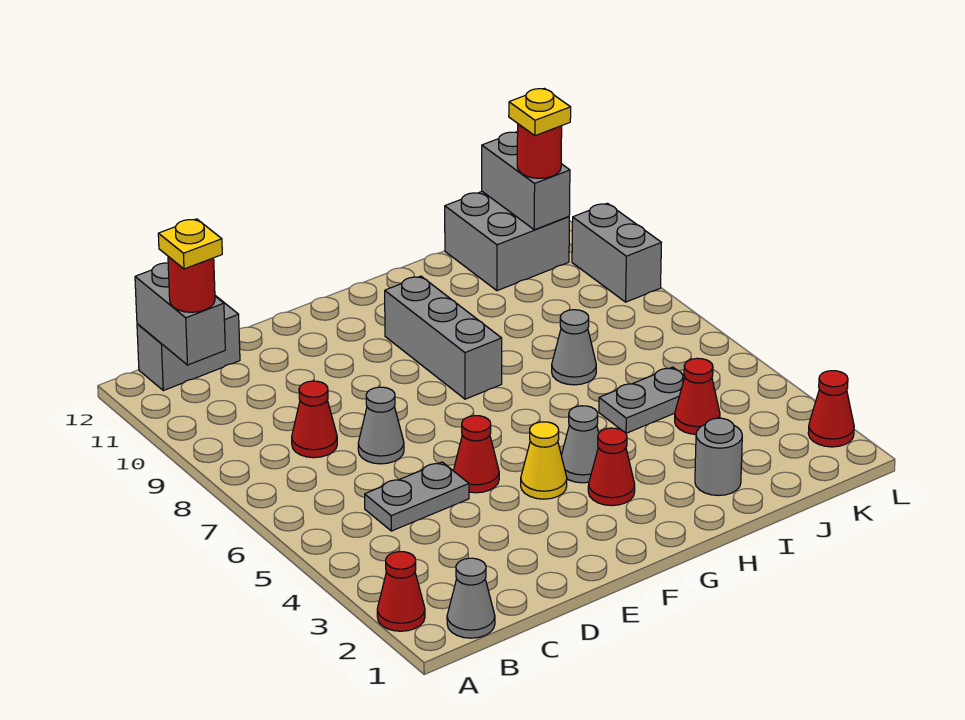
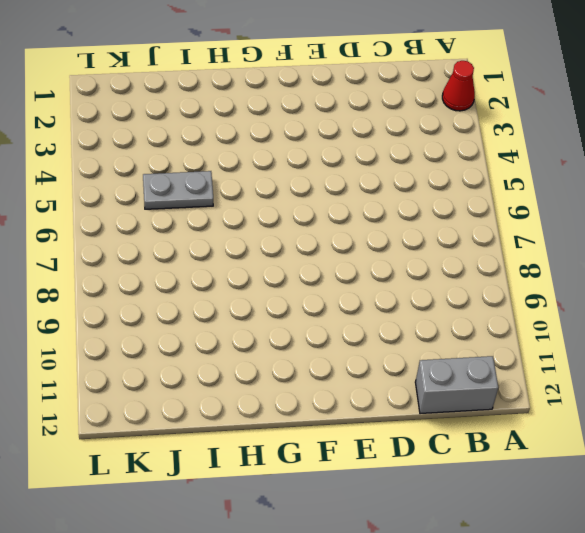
none -> grey cone B1 level 1
none -> grey plate C5:D5 level 1
none -> red cone C8 level 1

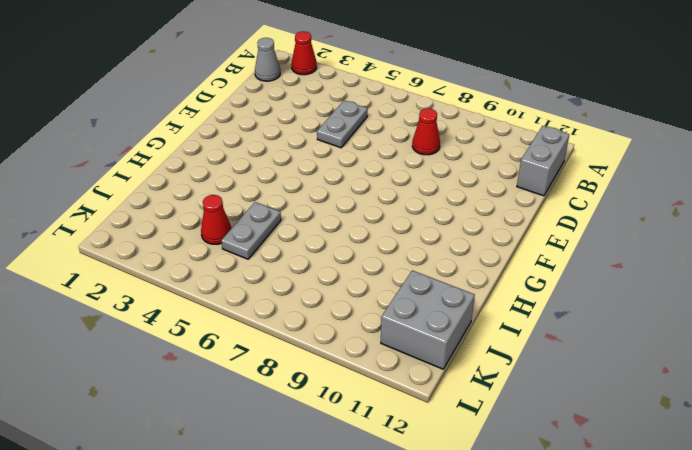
none -> grey cone D7 level 1
none -> red cone E5 level 1
none -> yellow cone F4 level 1

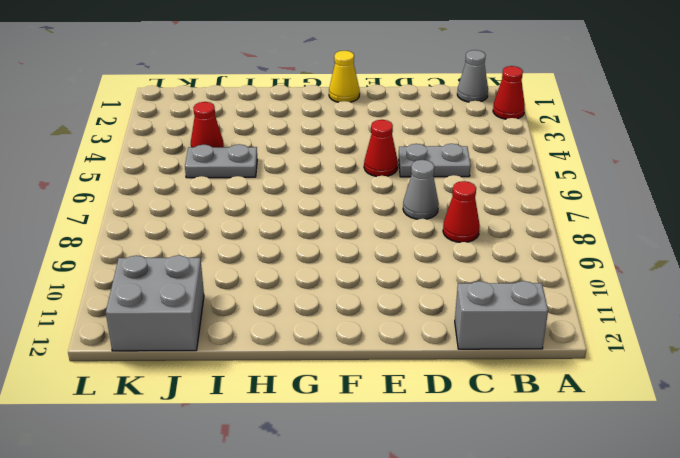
yellow cone F1 level 1 -> yellow cone F4 level 1
none -> red cone G3 level 1
none -> grey cone G4 level 1
none -> grey brick G8:G10 level 1

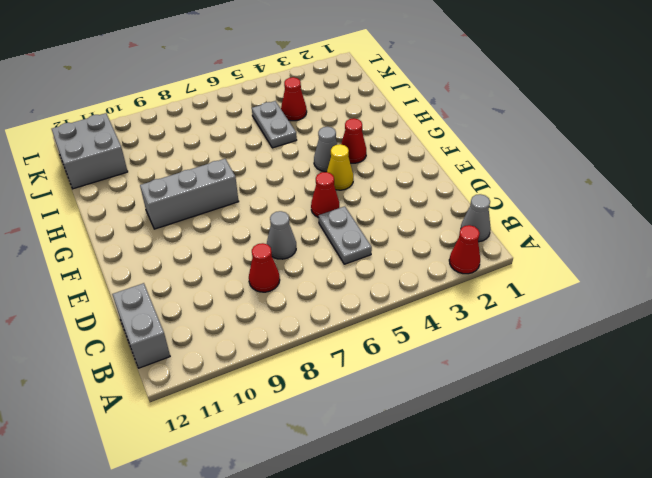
none -> grey round brick I2 level 1
none -> grey cone I7 level 1
none -> red cone L2 level 1

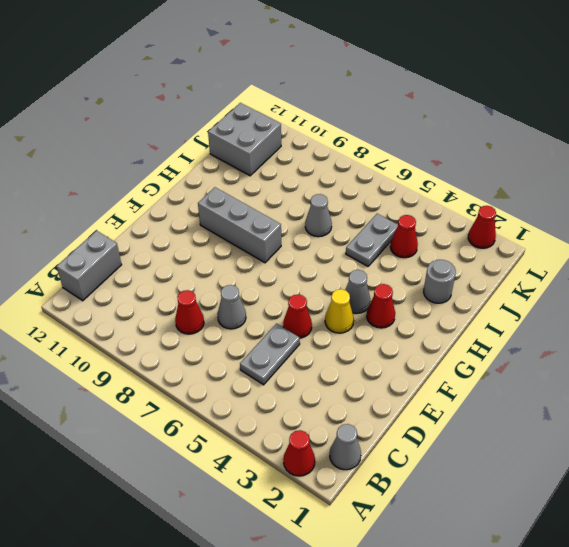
none -> grey brick L9:L10 level 1
none -> grey brick B11:B12 level 2
none -> grey brick K11:K12 level 2

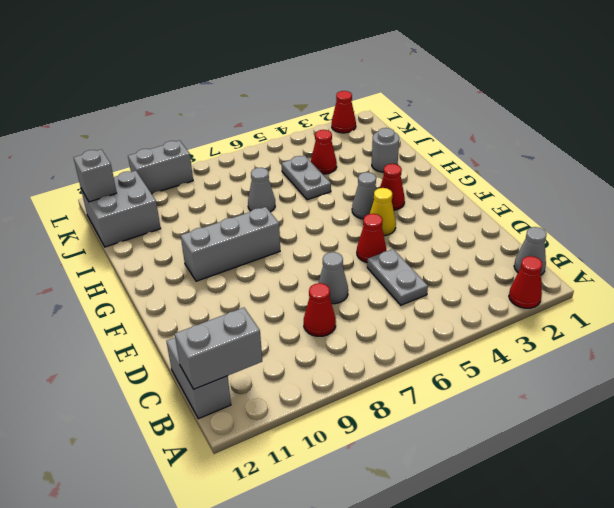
grey brick K12 level 2 -> grey brick K11:K12 level 2
none -> red round brick B11 level 3
none -> red round brick K11 level 3
none -> yellow plate B11 level 4

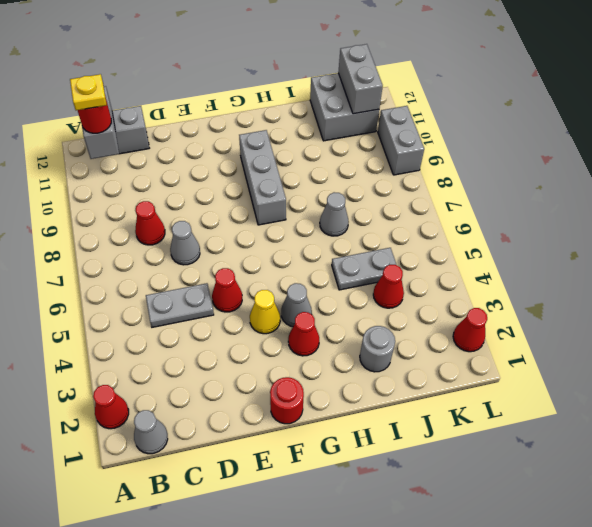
red round brick F1 level 1 -> red round brick K11 level 3
none -> yellow plate K11 level 4

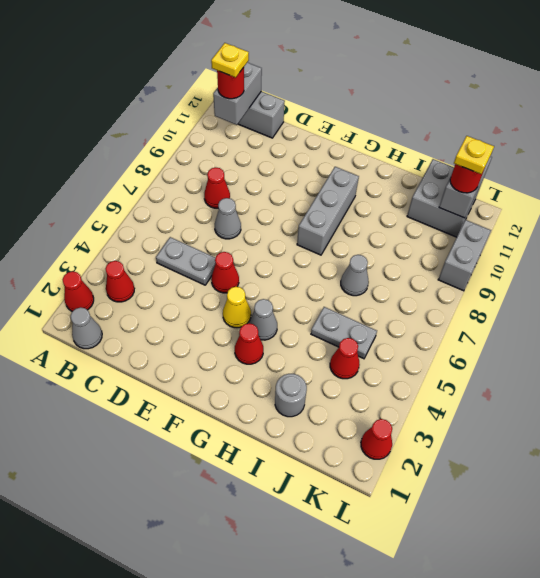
red cone B3 level 1 -> none

